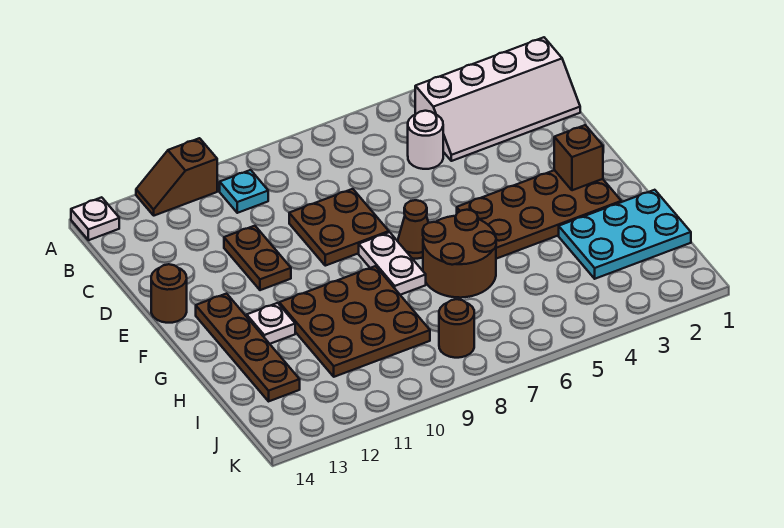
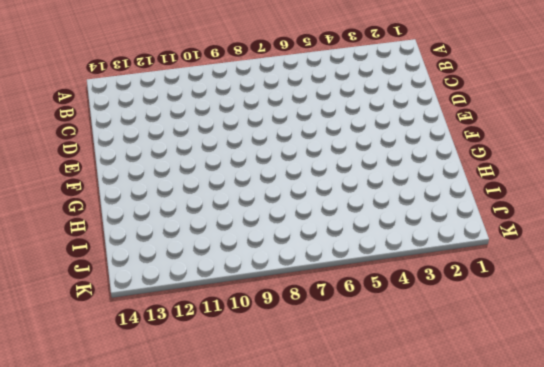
none -> brown slope A11:A12 level 1 top 11
none -> white plate A14 level 1
none -> white slope B1:C4 level 1 top B

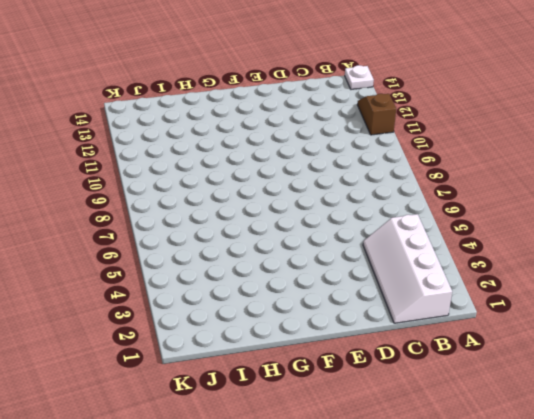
none -> cyan plate B10 level 1
none -> white round brick C5 level 1
none -> brown plate D8:E9 level 1

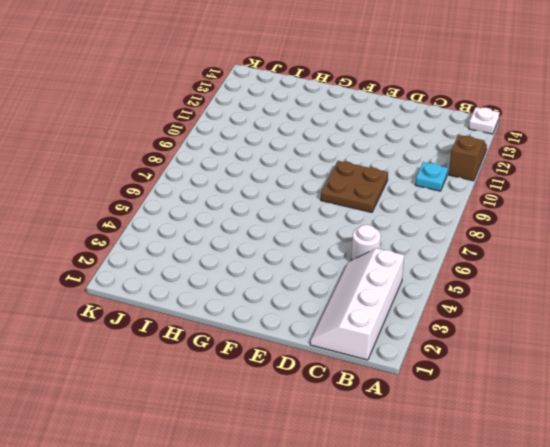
none -> brown plate D11:E11 level 1
none -> brown round brick E14 level 1
none -> brown plate F2:G5 level 1

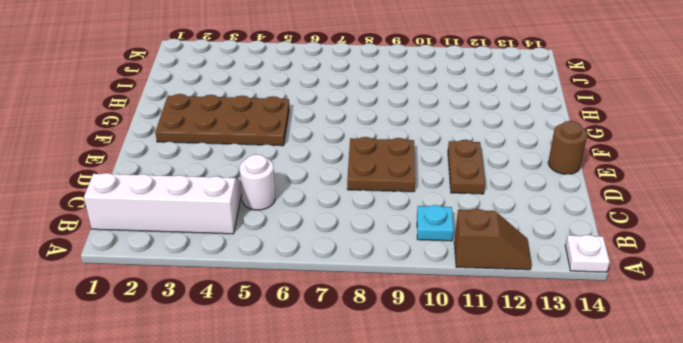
none -> brown cone F7 level 1
none -> white plate F8:G8 level 1
none -> brown plate F13:I13 level 1

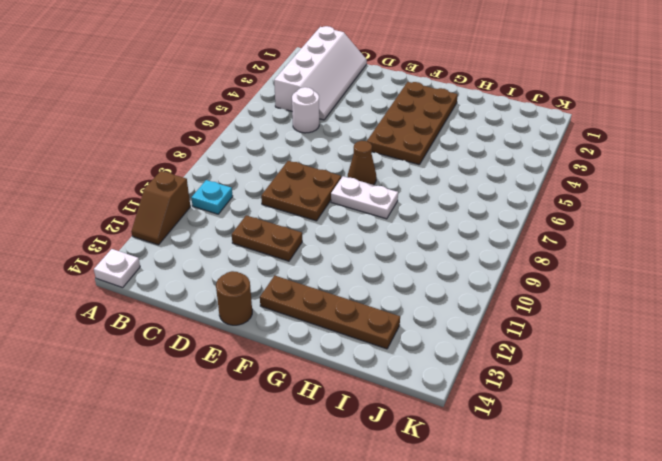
none -> brown round brick G6:H7 level 1
none -> brown plate G9:I11 level 1
none -> white plate G12 level 1

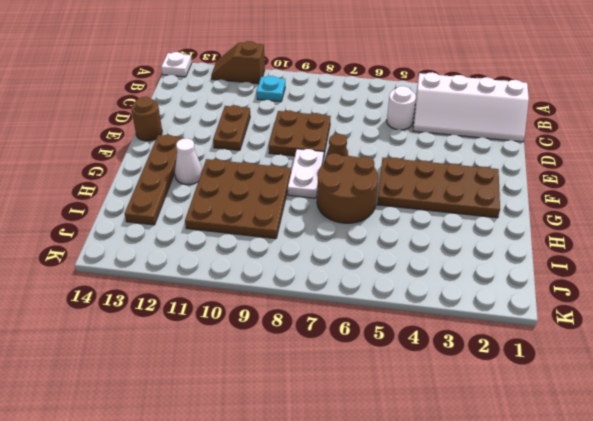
white cone G12 level 1 -> white plate G12 level 1
none -> cyan plate H1:I3 level 1
none -> brown round brick J8 level 1
none -> brown brick F2 level 2

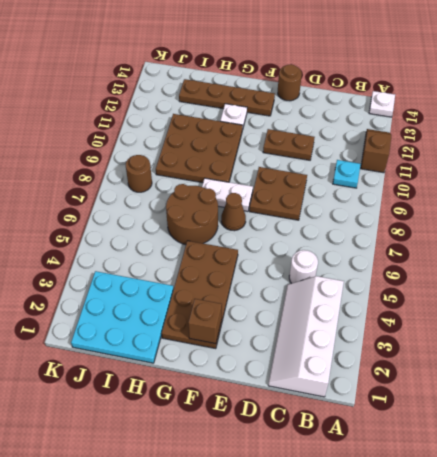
cyan plate H1:J3 level 1 -> cyan plate H1:I3 level 1

